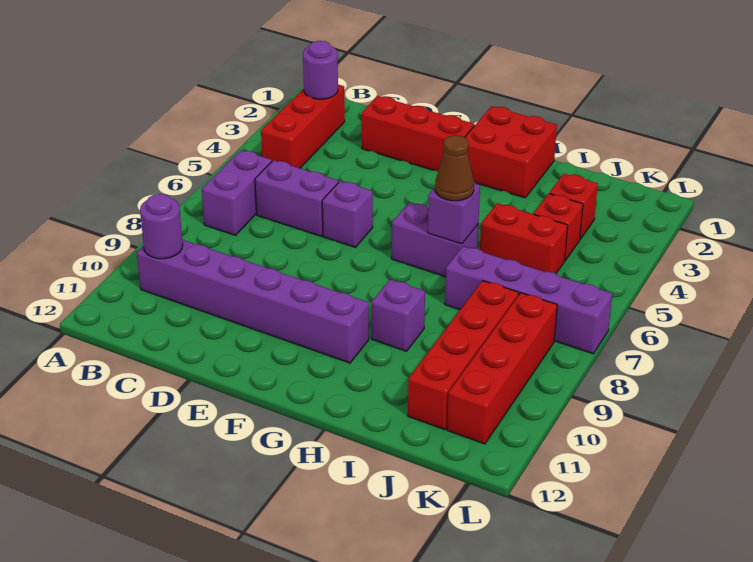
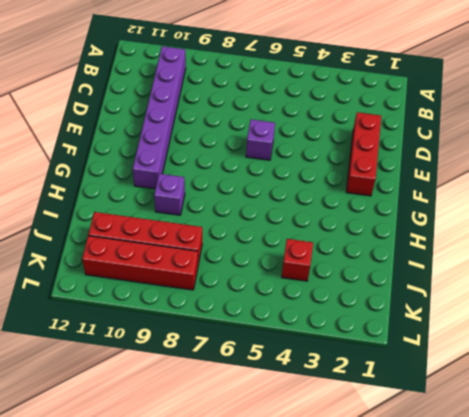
none -> red brick B2:B4 level 1
none -> purple brick B6:B7 level 1
none -> purple brick C6:D6 level 1

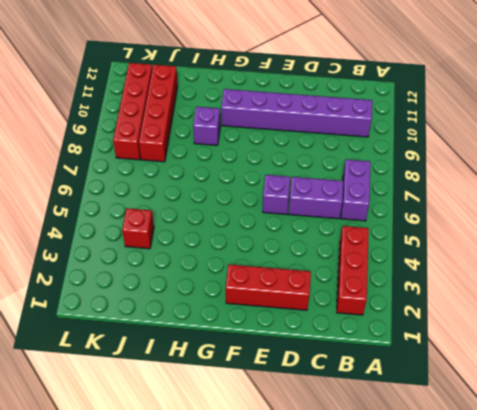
none -> red brick G1:H2 level 1
none -> purple brick G6:H6 level 1
none -> red brick I5:J5 level 1

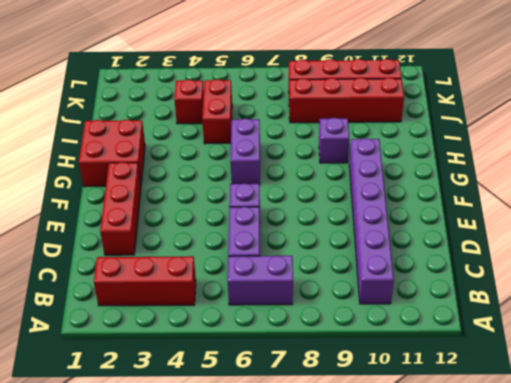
none -> purple brick I7:L7 level 1
none -> red brick J3 level 1
none -> purple round brick B2 level 2

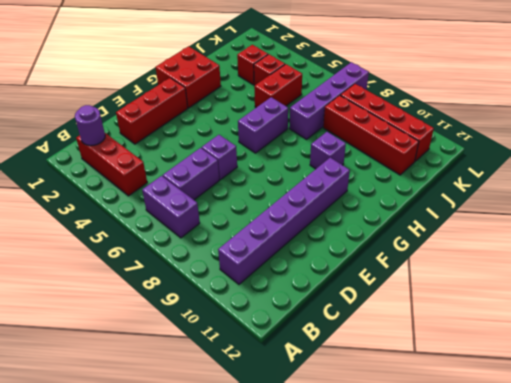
none -> purple round brick B10 level 2
none -> purple brick H6 level 2
none -> brown cone H6 level 3

